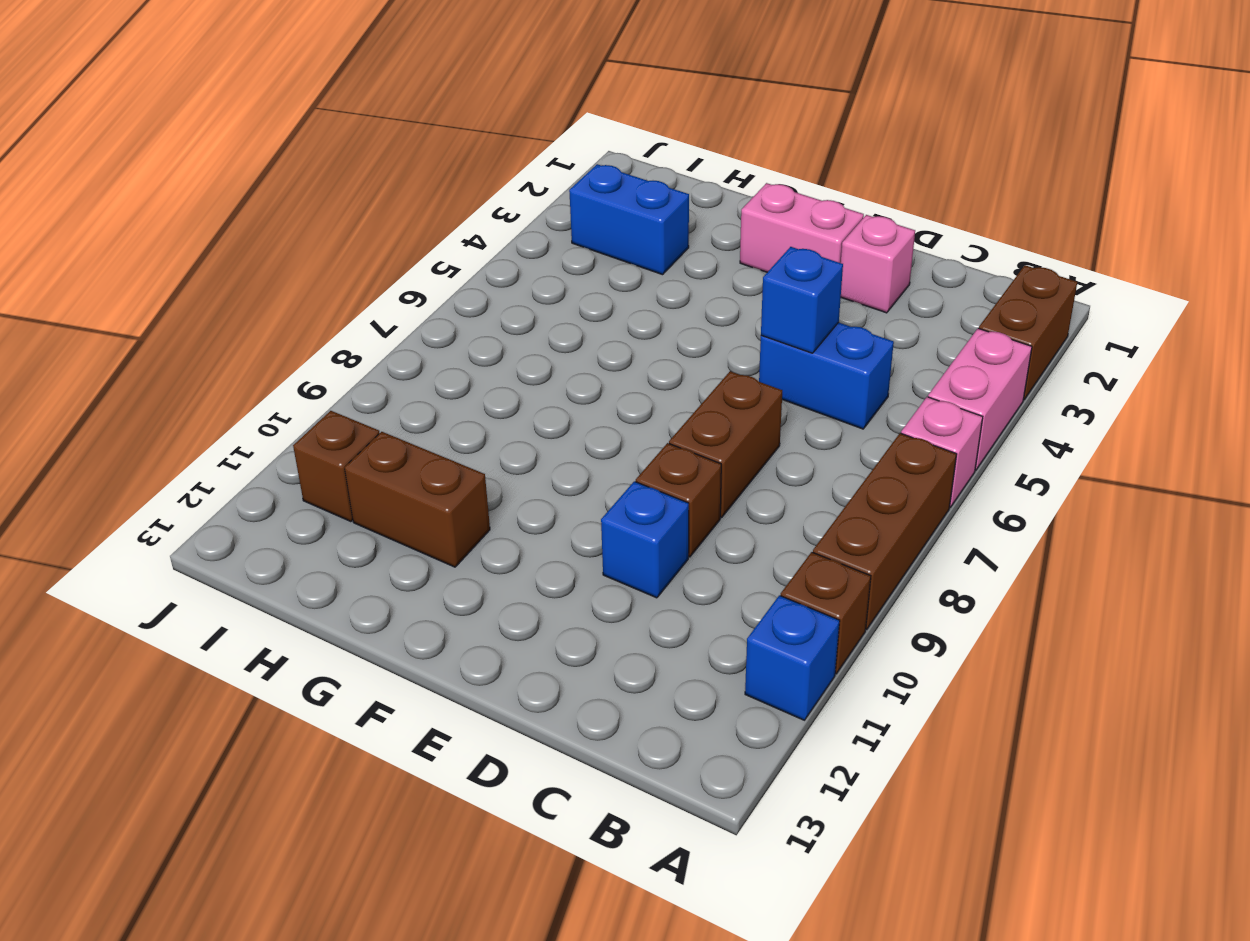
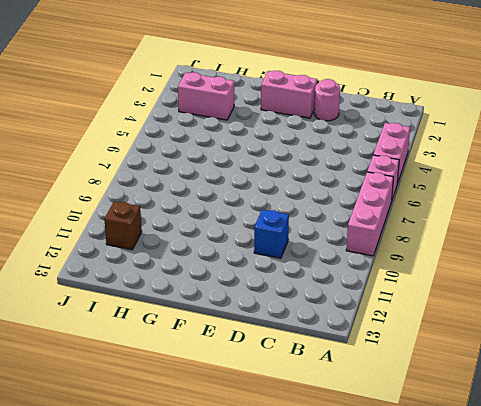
pink brick A7:A9 level 1 -> brown brick A7:A9 level 1
pink round brick D2 level 1 -> pink brick D2 level 1
pink brick H3:I3 level 1 -> blue brick H3:I3 level 1
none -> brown brick A2:A3 level 1
none -> brown brick A10 level 1
none -> blue brick A11 level 1

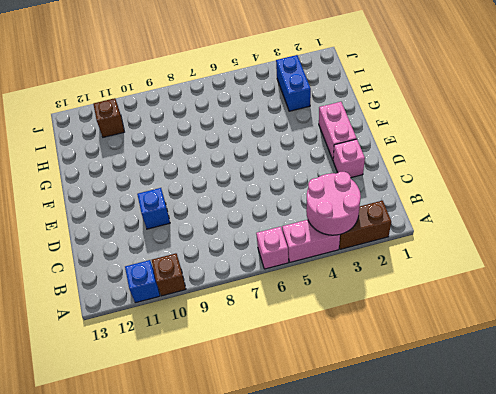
pink round brick A3:B4 level 2 -> none
none -> brown brick A7:A9 level 1
none -> blue brick C5:D5 level 1
none -> brown brick D7:D8 level 1

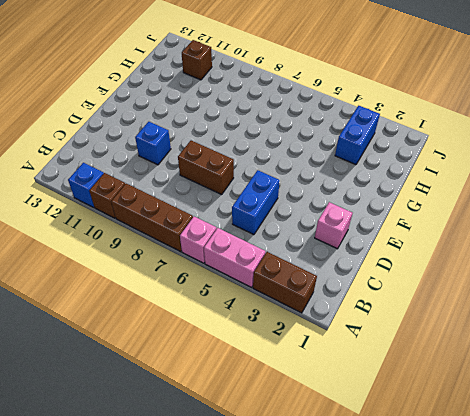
none -> brown brick D9 level 1
none -> pink brick E2:F2 level 1
none -> brown brick G11:H11 level 1

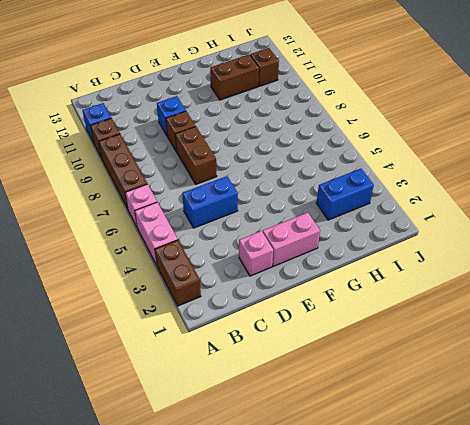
none -> blue brick D5 level 2

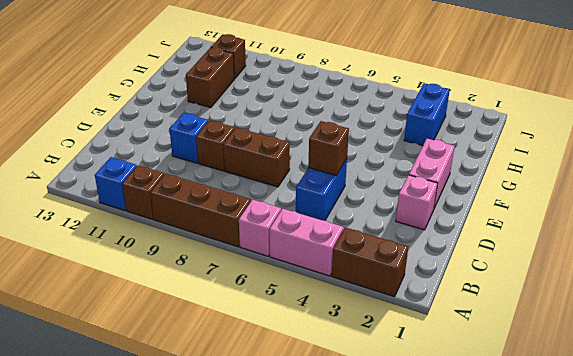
brown brick D5 level 2 -> blue brick D5 level 2

